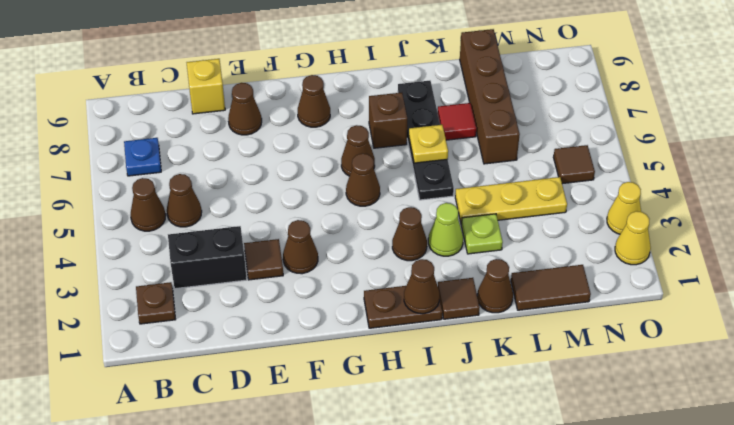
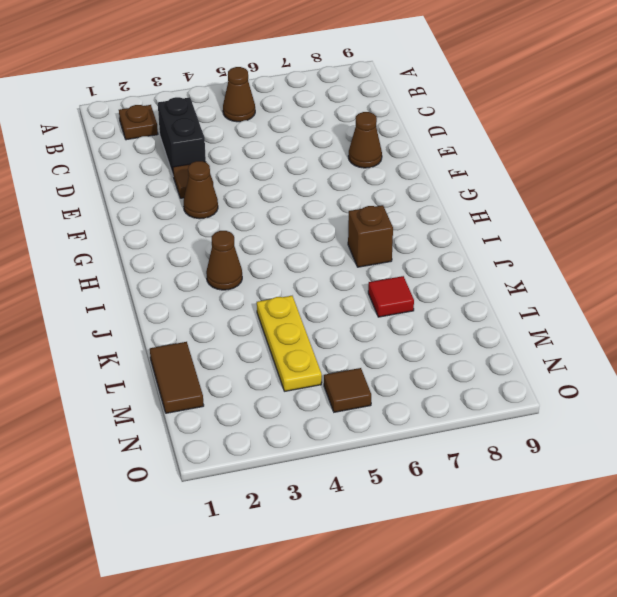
none -> blue plate B7 level 1
none -> brown cone C5 level 1
none -> yellow brick D9 level 1

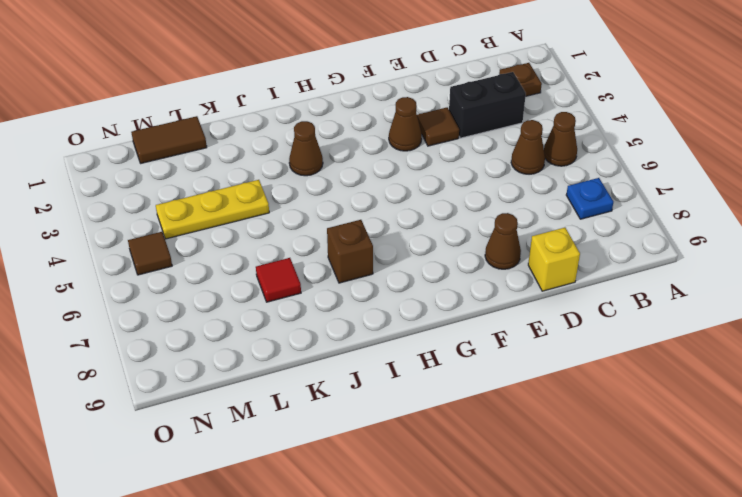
none -> brown cone G8 level 1
none -> brown plate H1:I1 level 1
none -> brown cone H5 level 1

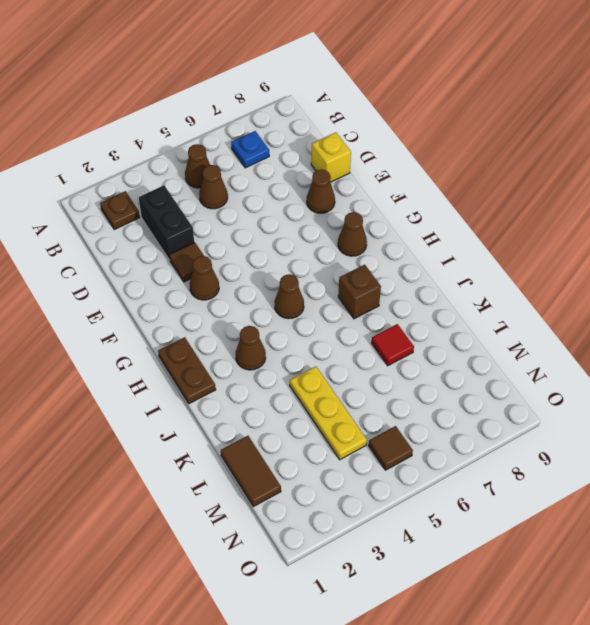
none -> brown cone H6 level 1
none -> brown tile J1 level 1
none -> lime cone J3 level 1

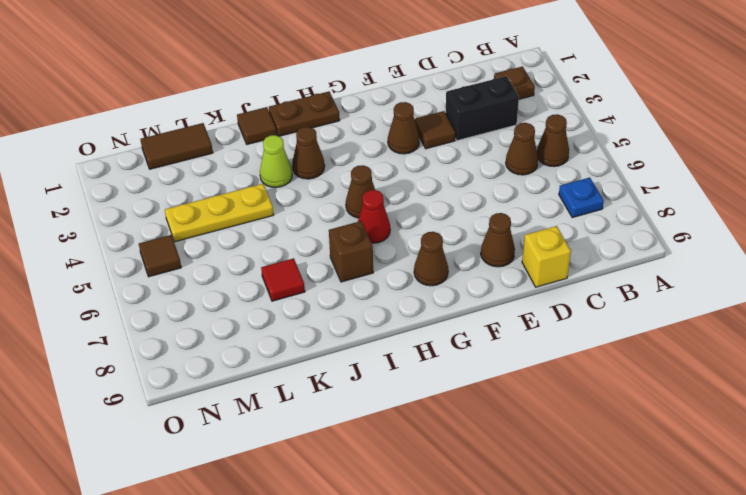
red cone H6 level 1 -> brown cone H6 level 1
none -> black plate J5:J8 level 1
none -> brown cone K1 level 1
none -> lime plate K3 level 1

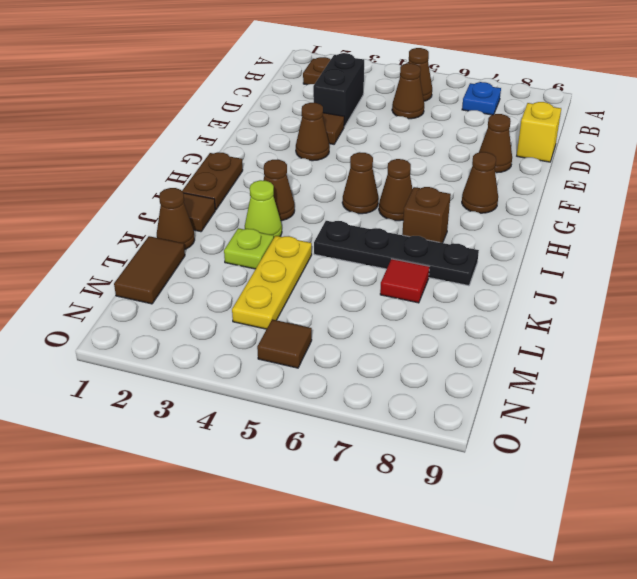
none -> brown brick L6:L9 level 1
none -> yellow cone O2 level 1
none -> yellow cone O3 level 1

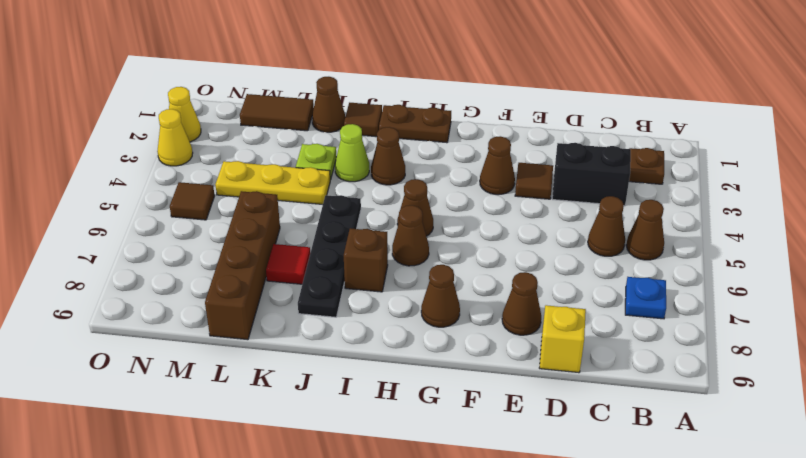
none -> brown cone I1 level 2
none -> yellow plate J6 level 2

